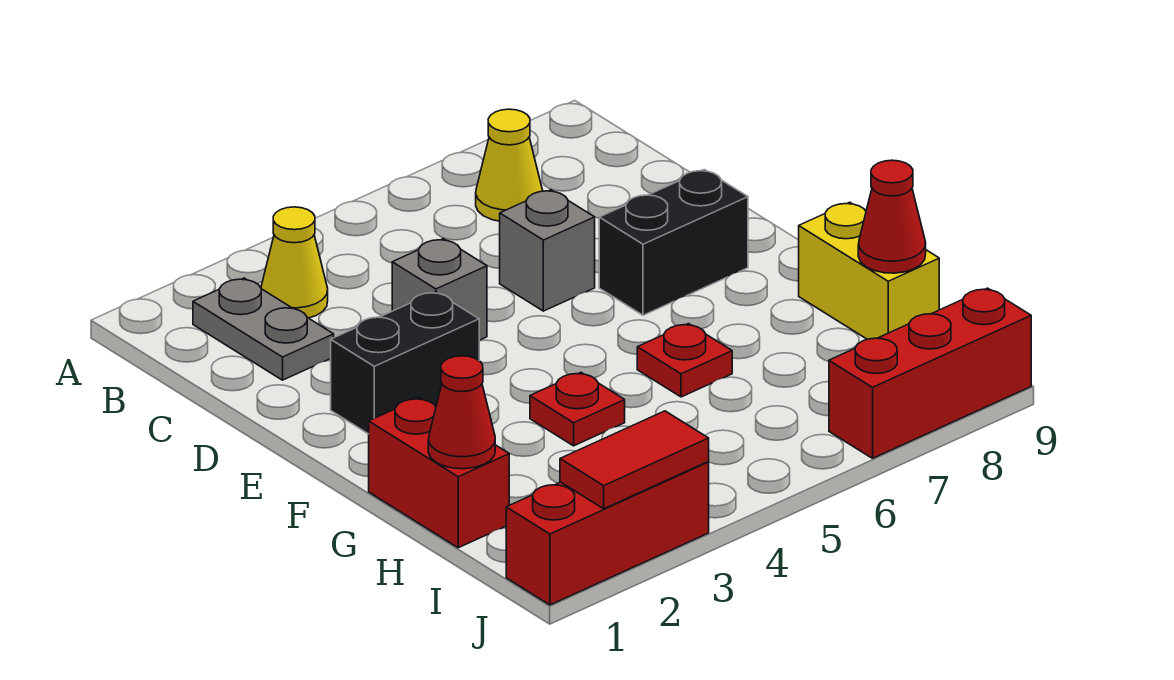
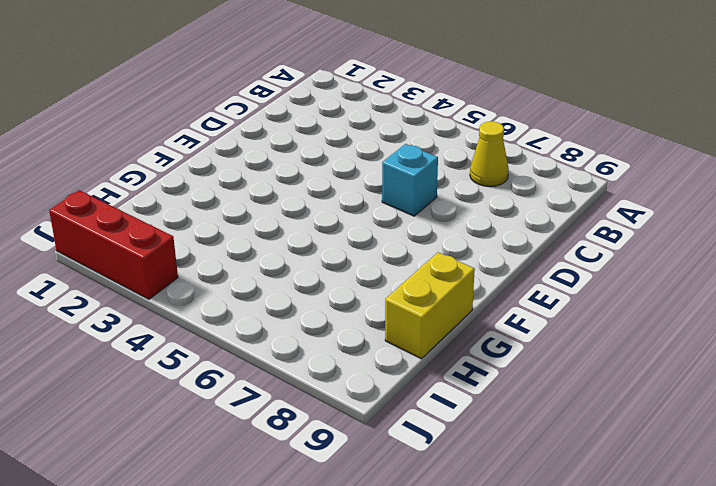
cyan brick D6 level 1 -> grey brick D6 level 1
none -> grey plate B2:C2 level 1
none -> yellow cone B3 level 1
none -> grey brick D4 level 1

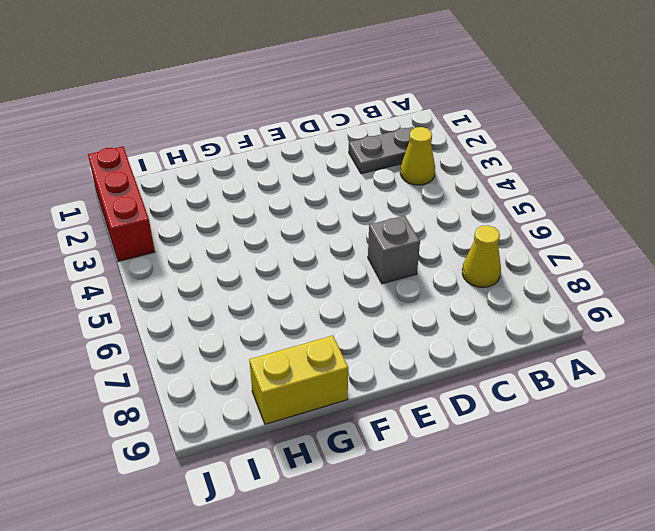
none -> grey brick D4 level 1
none -> black brick E2:E3 level 1
none -> black brick E7:E8 level 1

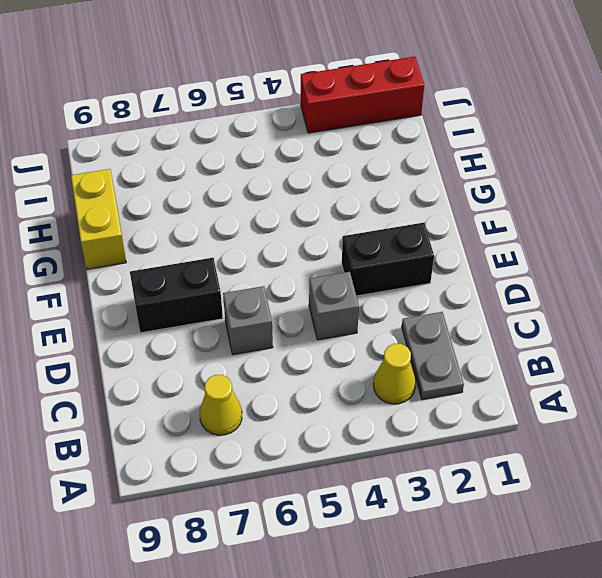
none -> red brick G1:H1 level 1
none -> red plate G4 level 1
none -> red plate G6 level 1

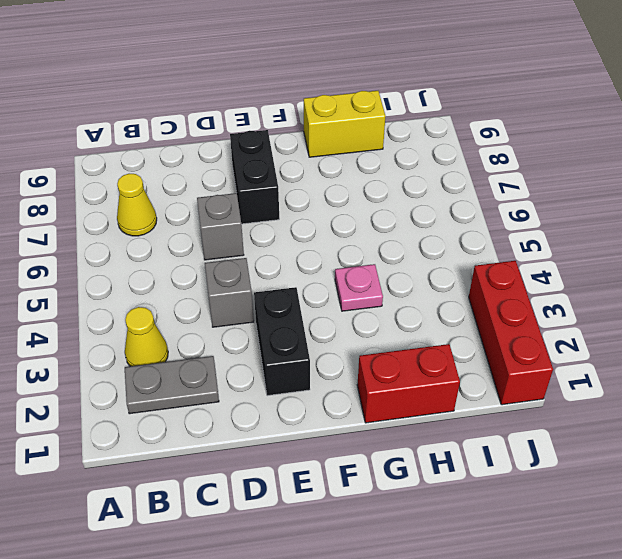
pink plate G4 level 1 -> red plate G4 level 1
none -> red plate G6 level 1
none -> red brick J7:J9 level 1
none -> red cone H1 level 2

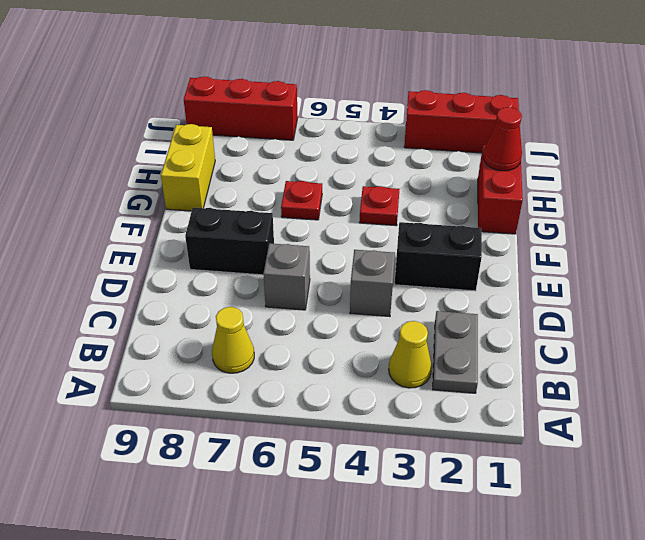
none -> red cone H9 level 2
none -> red tile J2:J3 level 2

